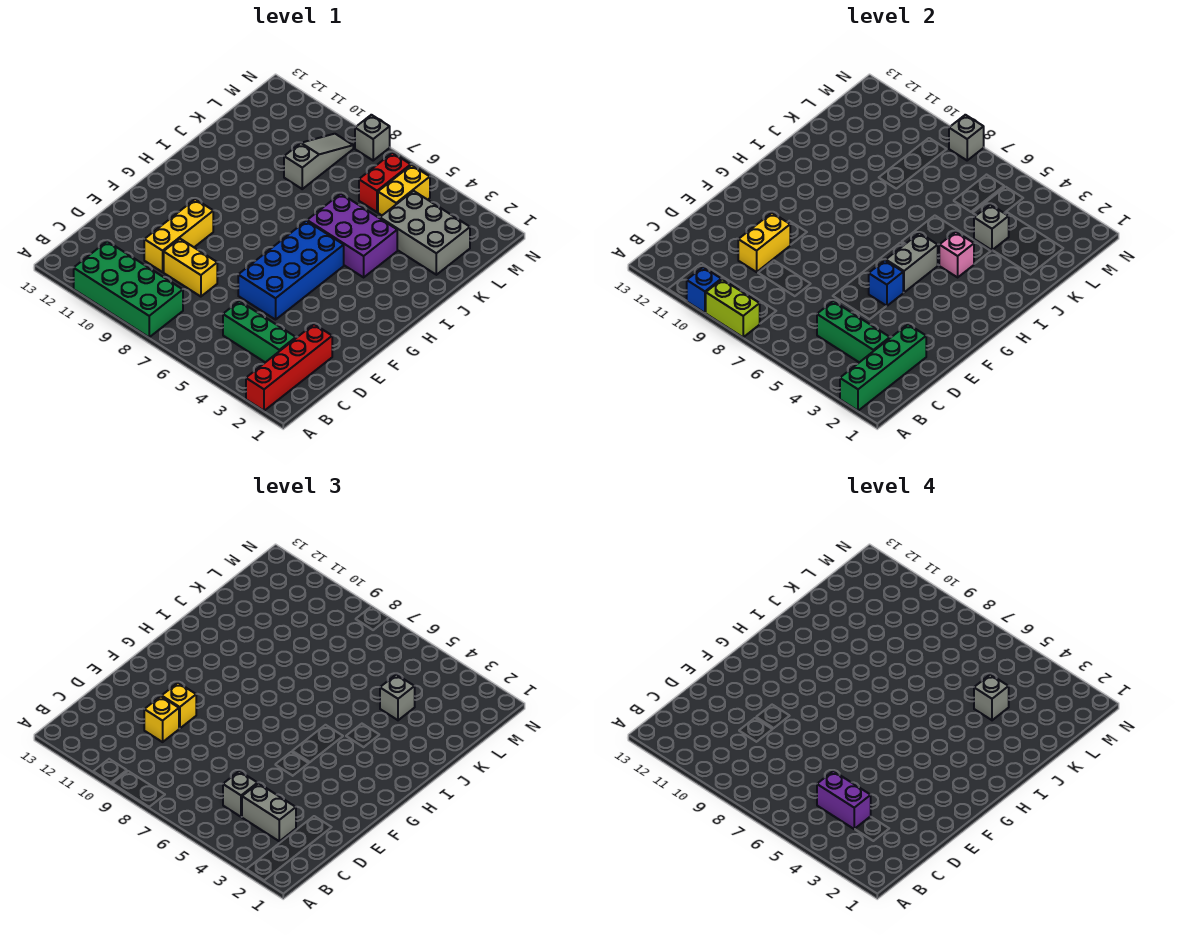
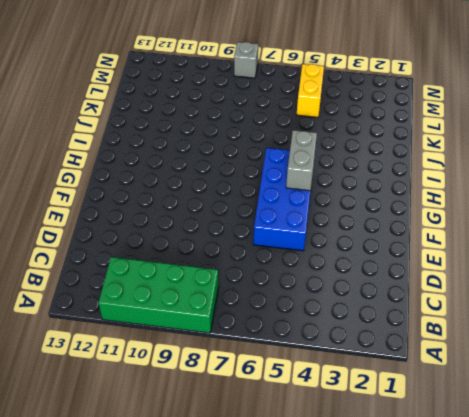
none -> red brick A2:D2 level 1
none -> green brick C3:C5 level 1
none -> yellow brick D8:D9 level 1

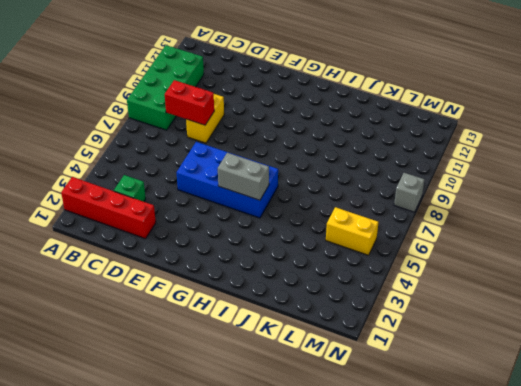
green brick C3 level 1 -> green brick C3:C5 level 1
red brick C8:D8 level 2 -> red brick L6:M6 level 1
none -> yellow brick D10:F10 level 1
none -> purple brick I4:J6 level 1
none -> grey brick K2:L4 level 1

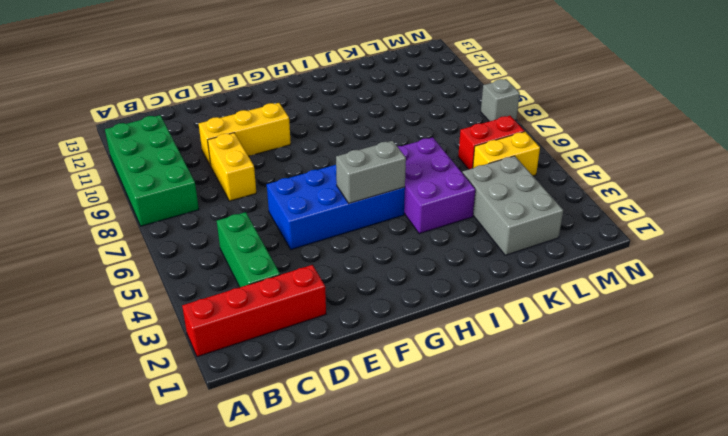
none -> grey slope K9:M9 level 1 top K
none -> green brick A2:D2 level 2
none -> lime brick A8:A9 level 2

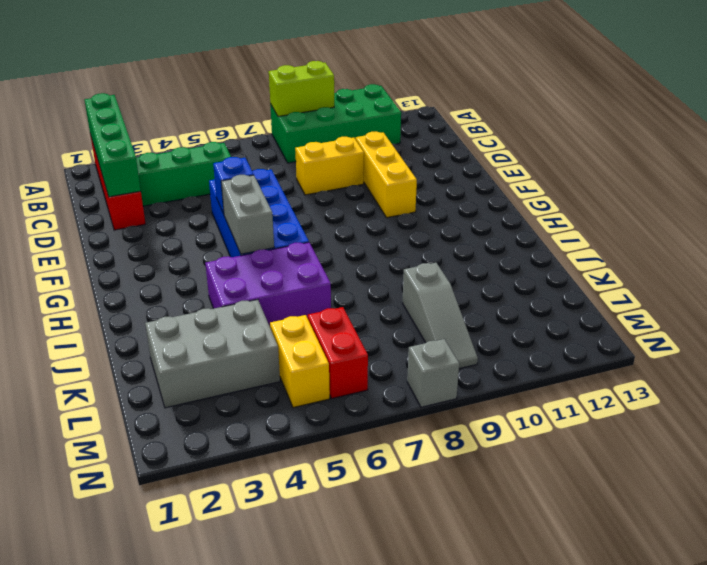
none -> blue brick A10 level 2
none -> green brick C3:C5 level 2
none -> yellow brick D10:E10 level 2

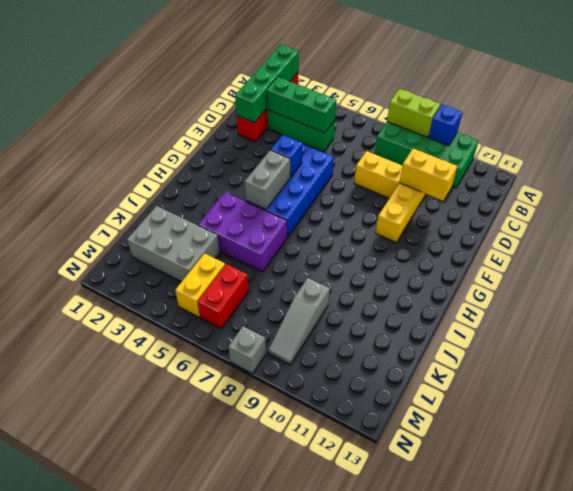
yellow brick D10:D11 level 2 -> yellow brick D10:E10 level 2
none -> pink brick I4 level 2
none -> grey brick K4 level 2
none -> grey brick N8 level 2

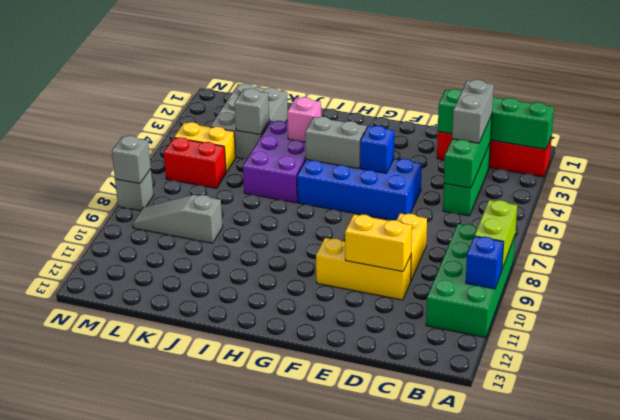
none -> grey brick C5 level 3
none -> yellow brick D10 level 3
none -> yellow brick E10 level 3

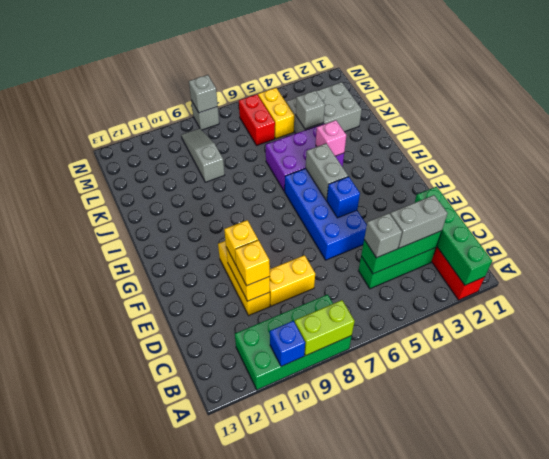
none -> grey brick K4 level 3
none -> purple brick C4:C5 level 4
none -> grey brick K4 level 4

